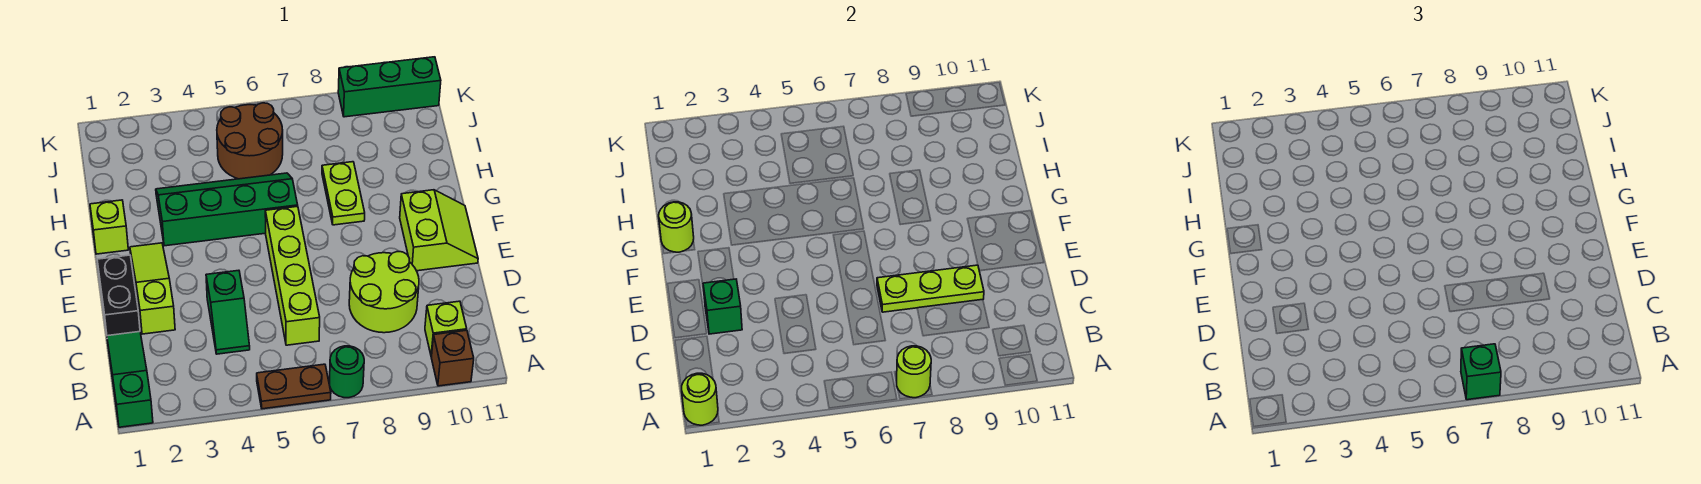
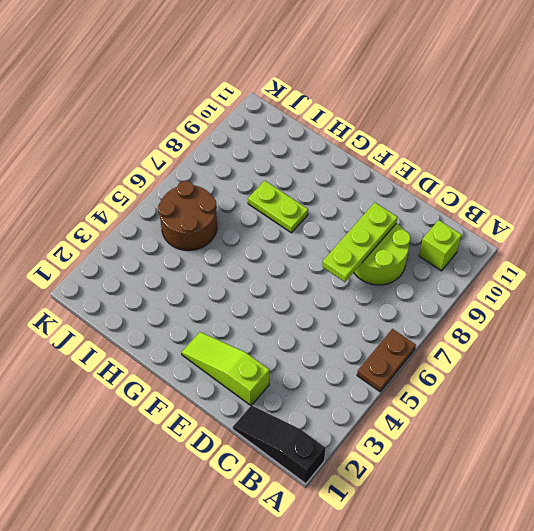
black slope A1:C1 level 1 top A -> green slope A1:C1 level 1 top A
none -> green round brick A7 level 1
none -> brown brick A10 level 1
none -> green slope C4:D4 level 1 top D

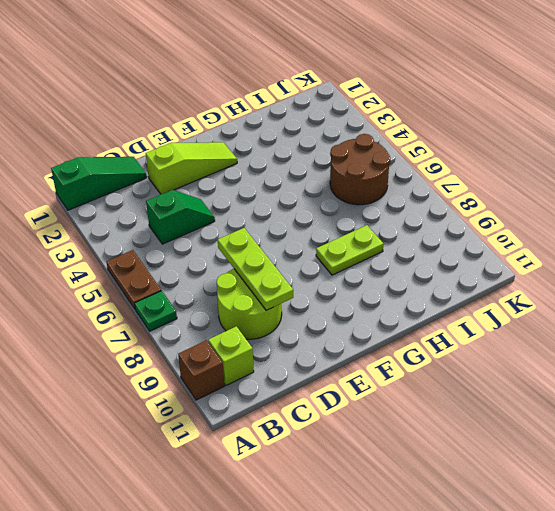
green plate A7 level 1 -> green round brick A7 level 1
green slope C4:D4 level 1 top C -> green slope C4:D4 level 1 top D
none -> lime brick C6:F6 level 1
none -> black brick D1:E1 level 1
none -> lime slope E10:F11 level 1 top 10

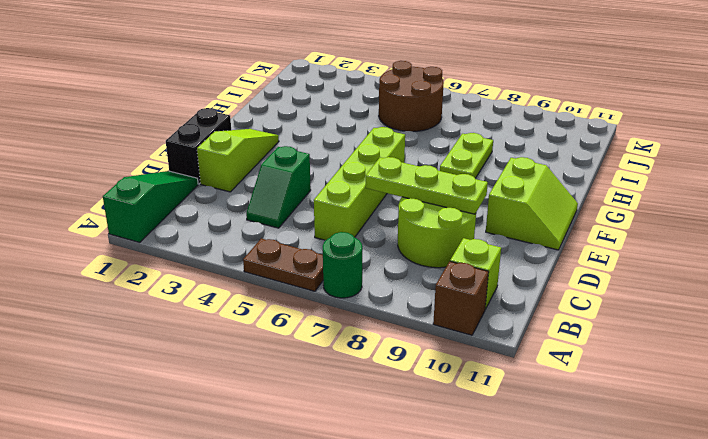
none -> lime brick G1 level 1
none -> green slope G3:H6 level 1 top G
none -> green brick K9:K11 level 1

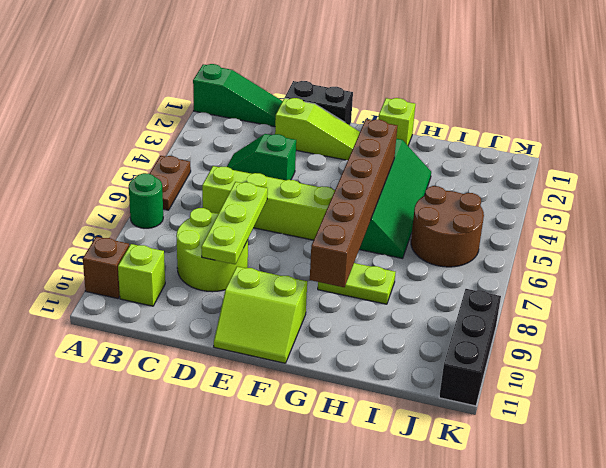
brown brick G4:G9 level 2 -> none
black brick K9:K11 level 1 -> green brick K9:K11 level 1
none -> lime round brick A1 level 2
none -> lime round brick A7 level 2
none -> green brick D2 level 2

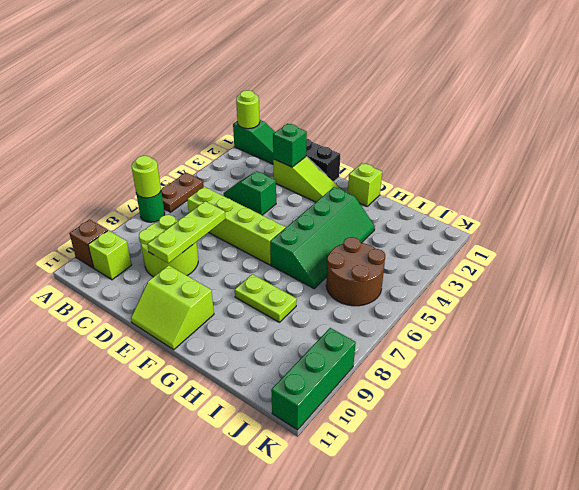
none -> lime round brick G1 level 2
none -> green brick A7 level 3

